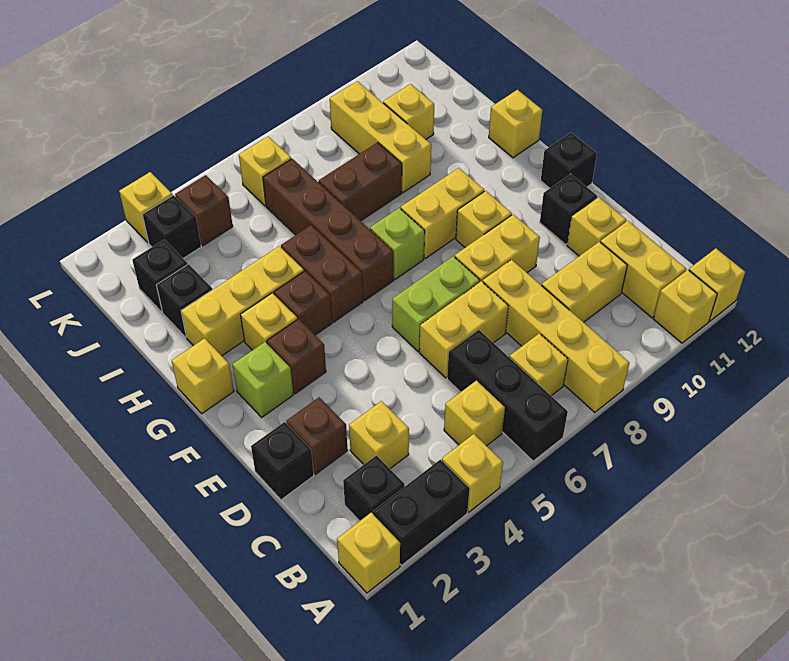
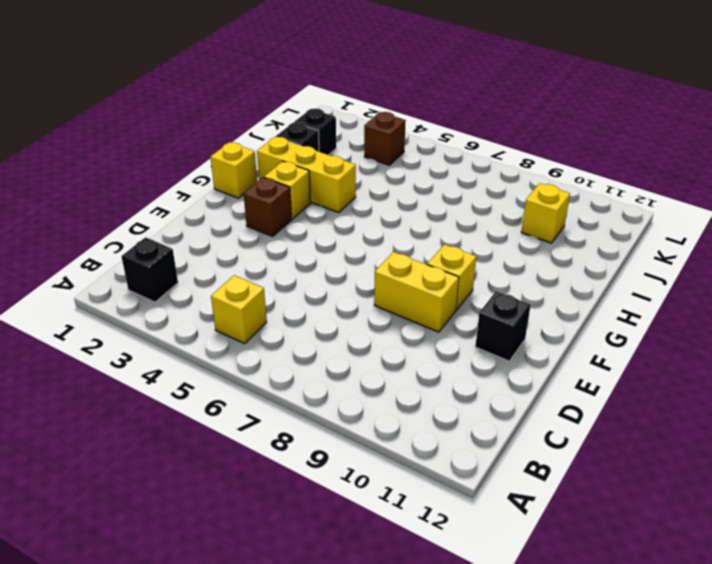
none -> yellow brick A1 level 1
none -> black brick A2:A3 level 1
none -> yellow brick A4 level 1
none -> black brick A6:C6 level 1

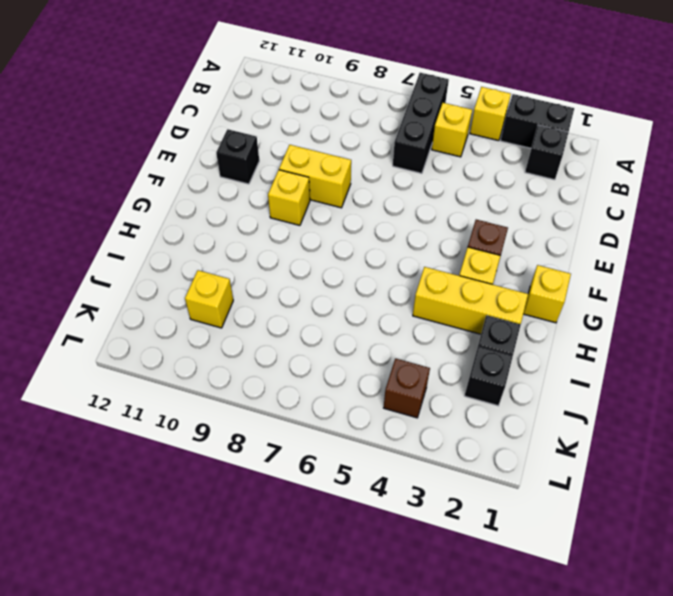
none -> yellow brick A1 level 1
none -> yellow brick A8:D8 level 1
none -> yellow brick A11 level 1
none -> yellow brick A12 level 1

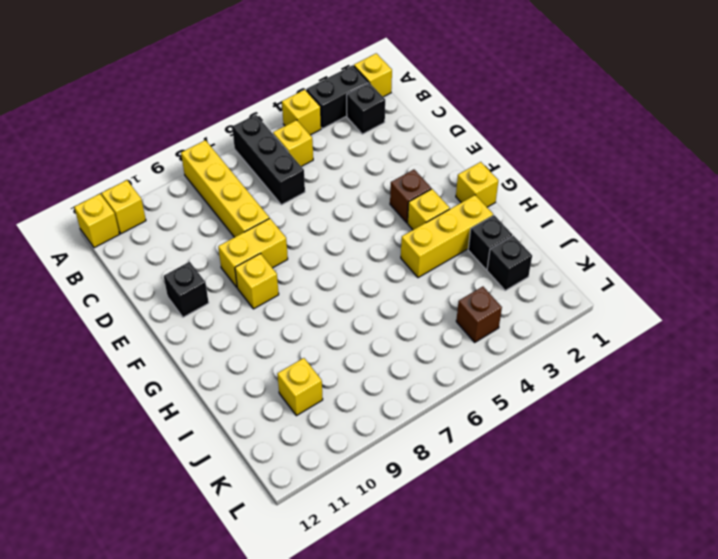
none -> yellow brick B7 level 1
none -> yellow brick B11:C11 level 1
none -> yellow brick C3 level 1
none -> yellow brick C9:C10 level 1

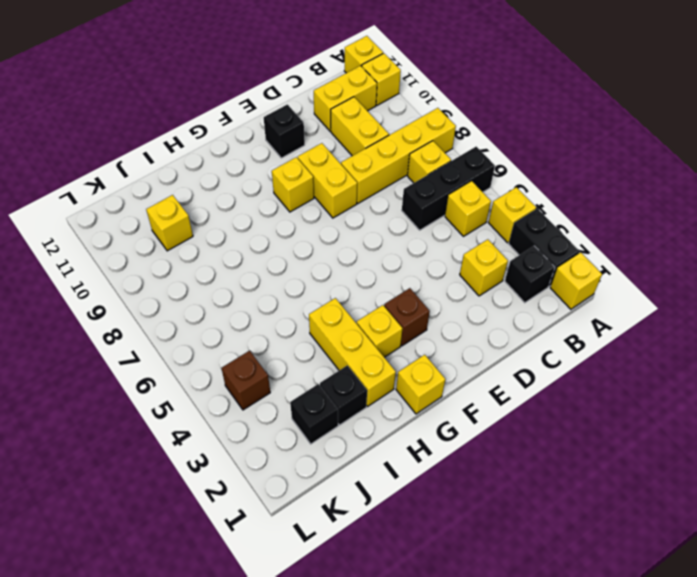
none -> black brick D1 level 1
none -> brown brick D2 level 1
none -> yellow brick D6:D7 level 1
none -> yellow brick D11 level 1

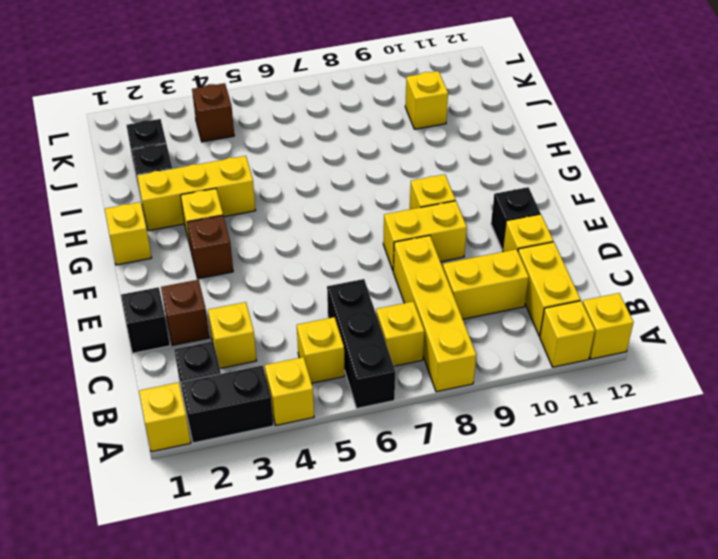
none -> yellow brick D6:D7 level 1
none -> lime brick E6:E7 level 1
none -> lime brick F2 level 1
none -> black brick F12 level 1

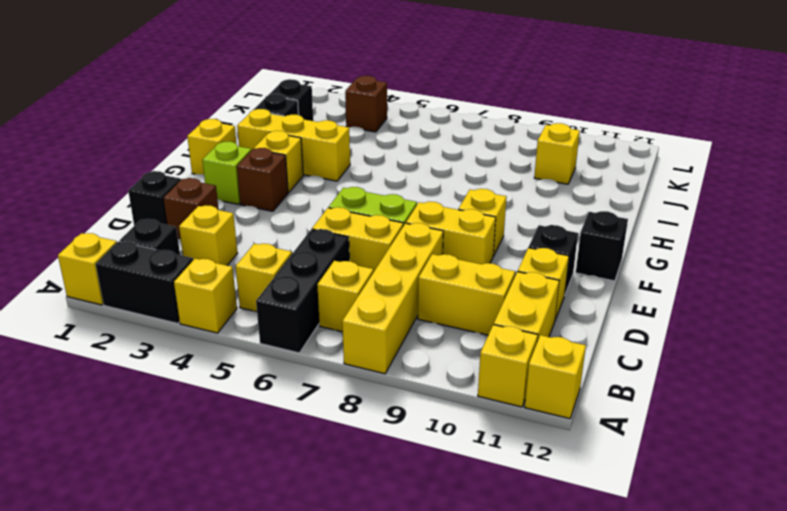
none -> brown brick G4 level 1
none -> brown brick G5:H5 level 1
none -> brown brick G6:J6 level 1
none -> lime brick G7 level 1

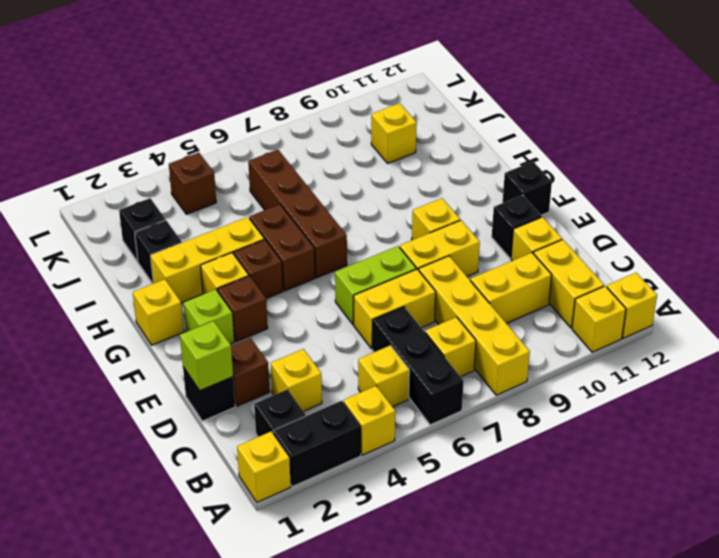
lime brick D1 level 2 -> lime brick G7 level 1
none -> yellow brick G8:G9 level 1
none -> yellow brick H12 level 1
none -> brown brick I7:I8 level 1
none -> yellow brick I9:K9 level 1

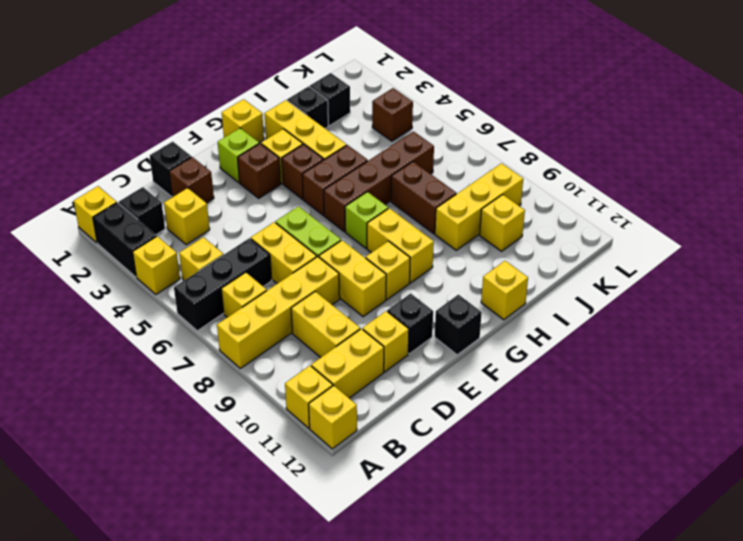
none -> black brick K3 level 1
none -> yellow brick K6 level 1
none -> yellow brick L3 level 1

